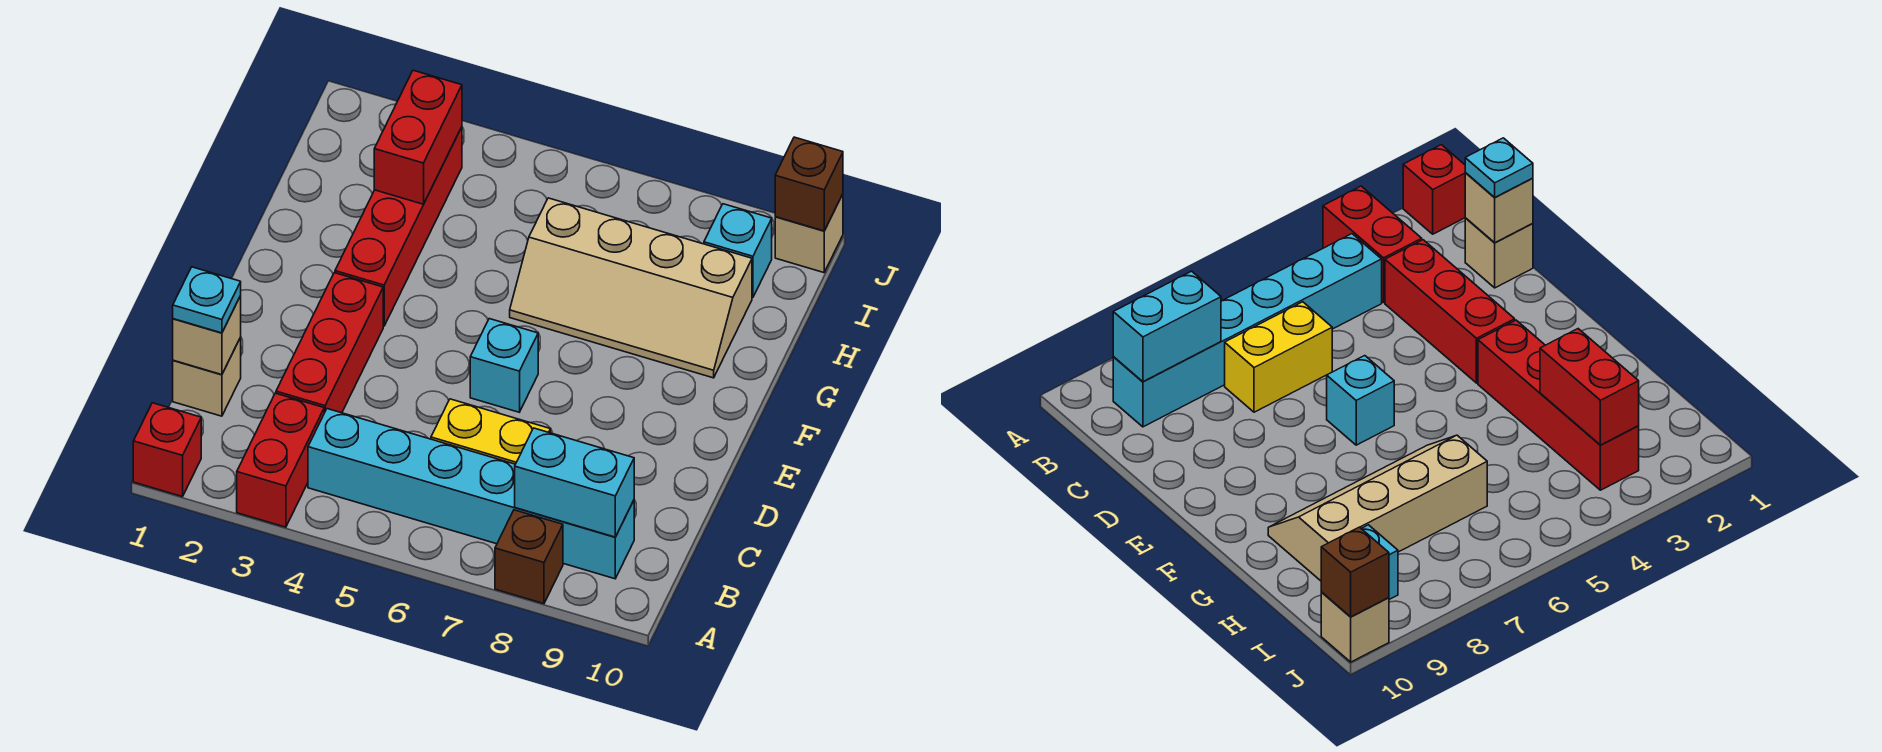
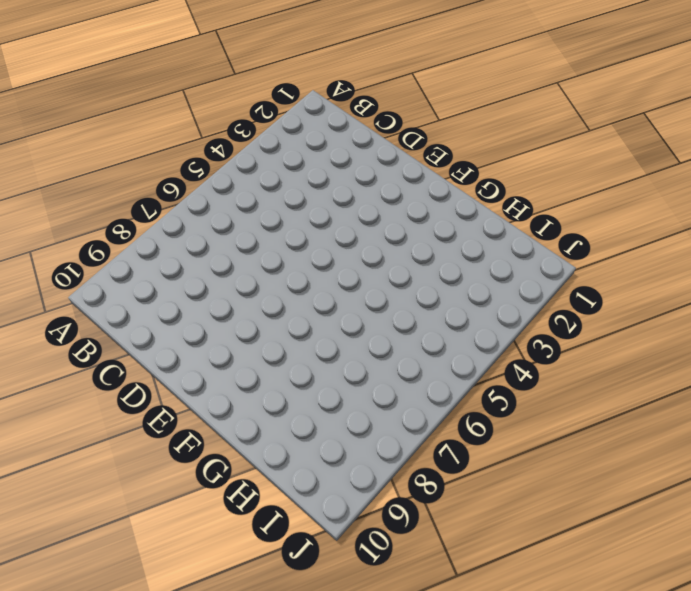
none -> red brick A1 level 1
none -> red brick A3:B3 level 1
none -> brown brick A8 level 1

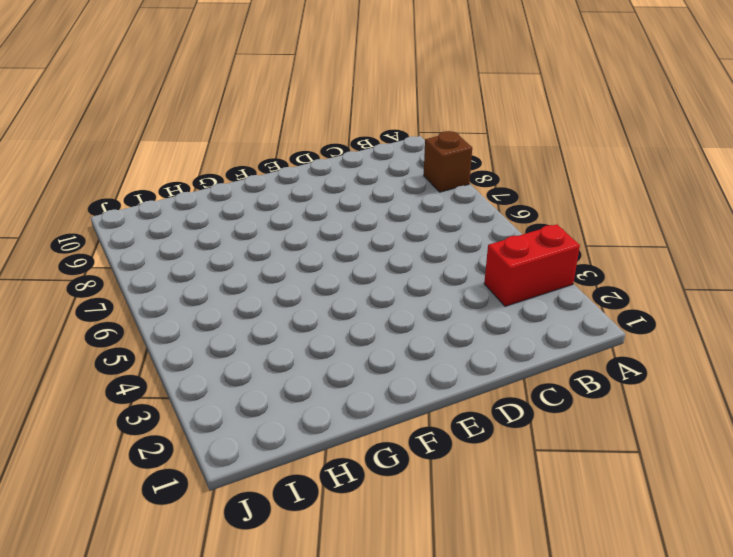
none -> red brick A1 level 1
none -> cyan brick B4:B9 level 1
none -> tan brick C1 level 1

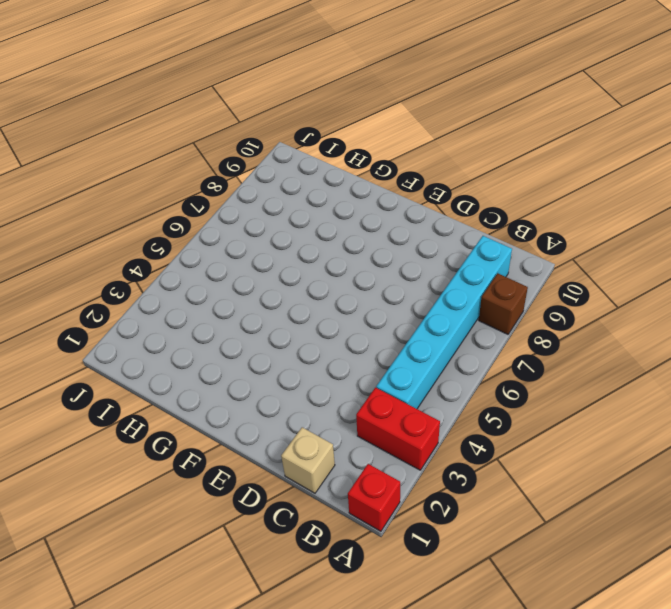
none -> red brick C3:E3 level 1
none -> yellow brick C6:C7 level 1
none -> cyan brick E6 level 1

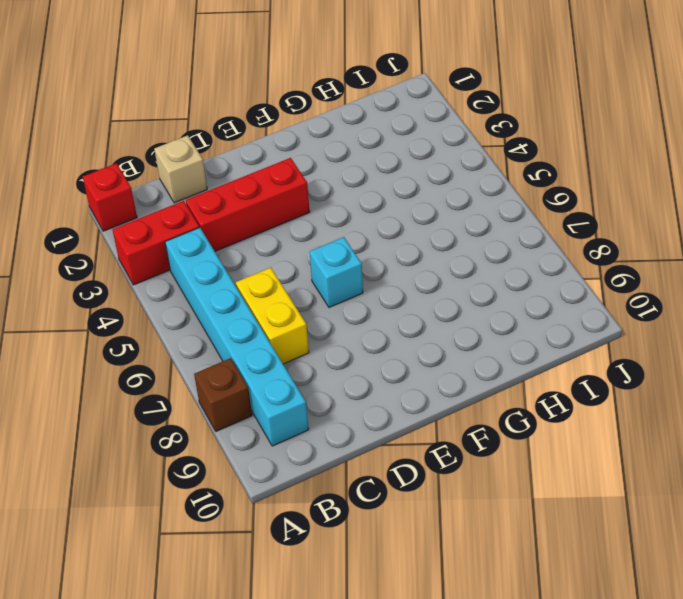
none -> red brick F3:I3 level 1
none -> tan slope G6:H9 level 1 top H
none -> cyan brick I9 level 1

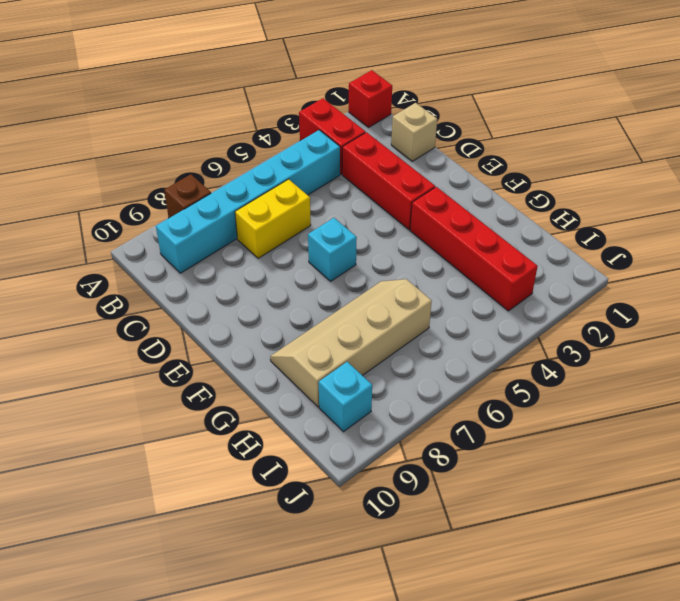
none -> tan brick J10 level 1
none -> cyan brick B8:B9 level 2
none -> tan brick C1 level 2

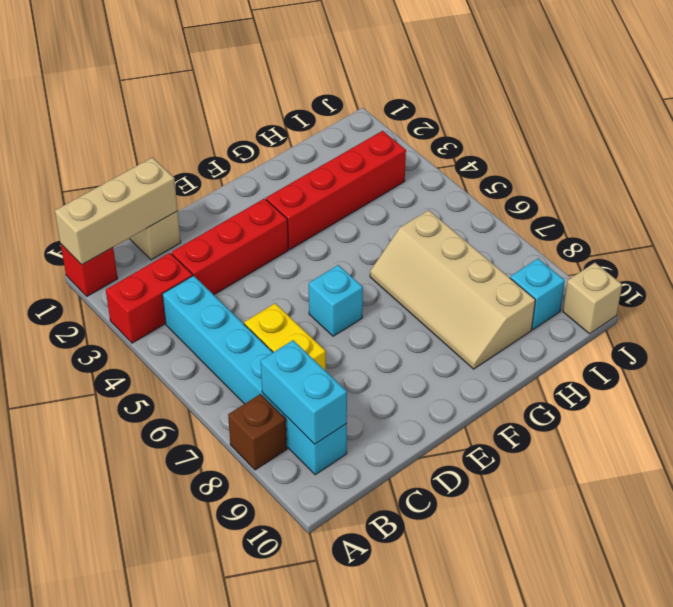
tan brick A1:C1 level 2 -> tan brick C1 level 2
none -> red brick H3:I3 level 2
none -> brown brick J10 level 2
none -> cyan plate C1 level 3

